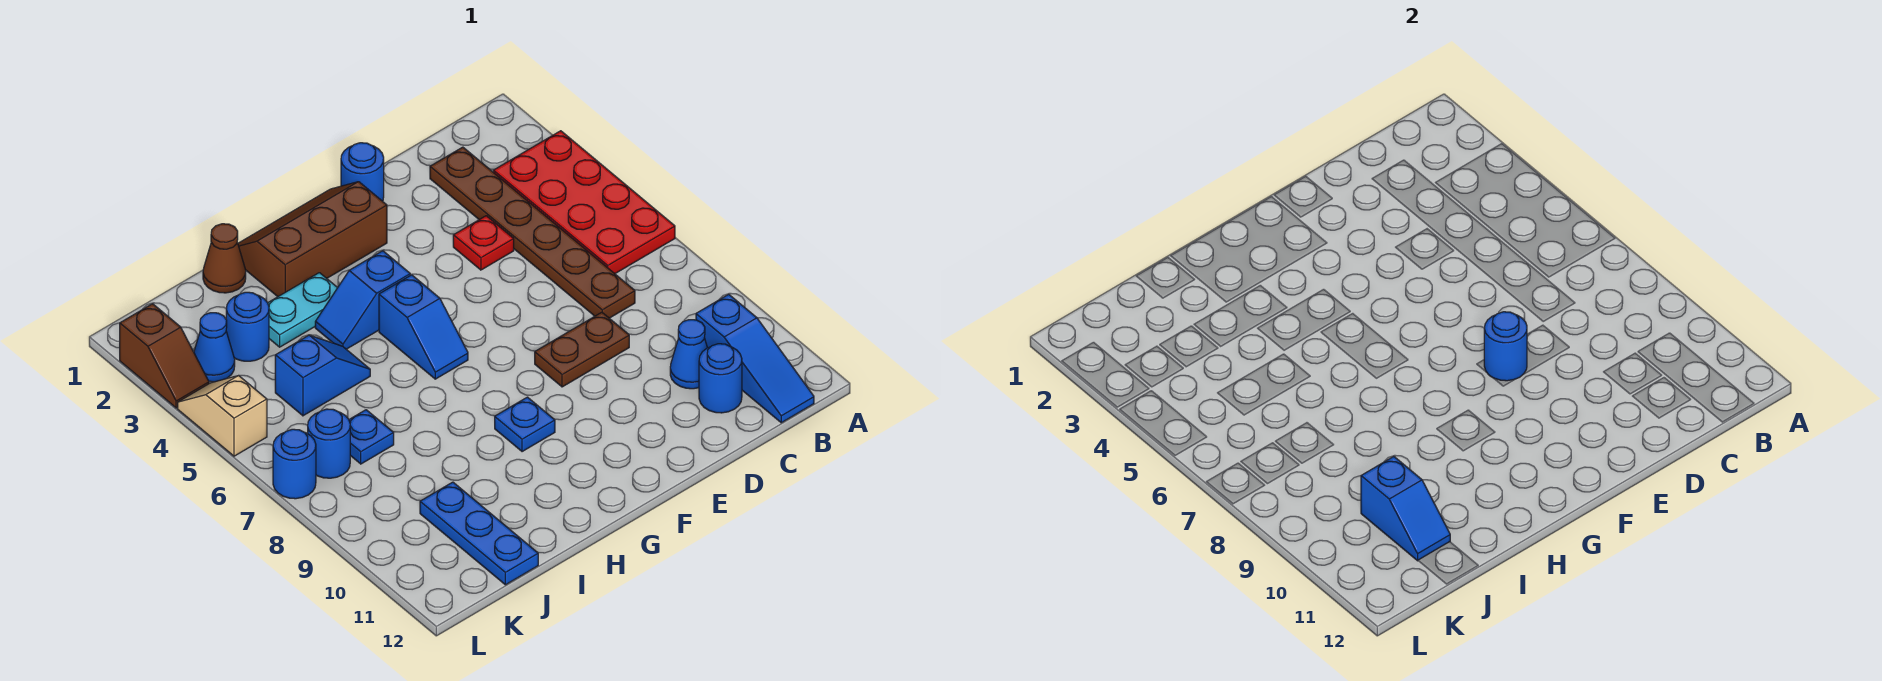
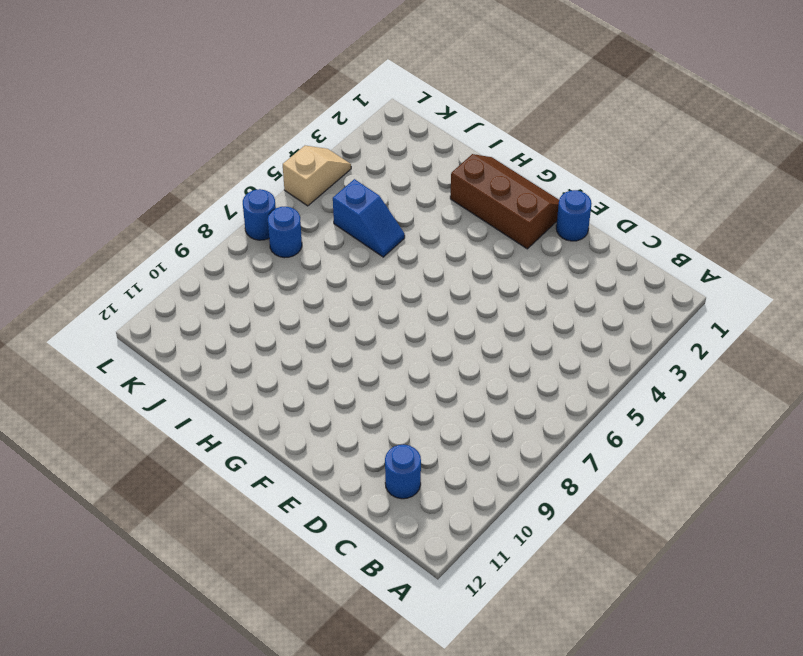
none -> red plate A3:B6 level 1
none -> blue slope B10:B12 level 1 top 10
none -> brown plate C2:C7 level 1

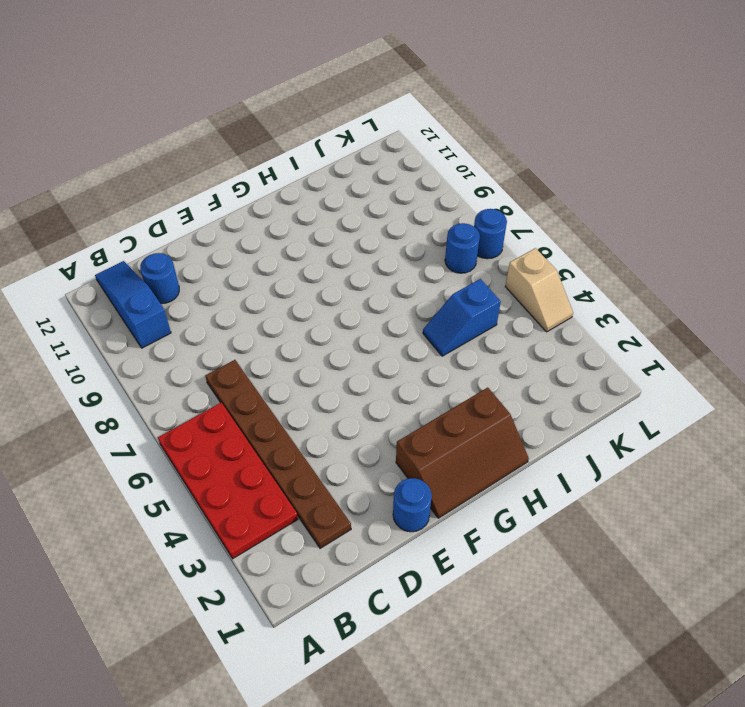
none -> blue cone C10 level 1
none -> red plate D4 level 1
none -> brown plate D8:E8 level 1

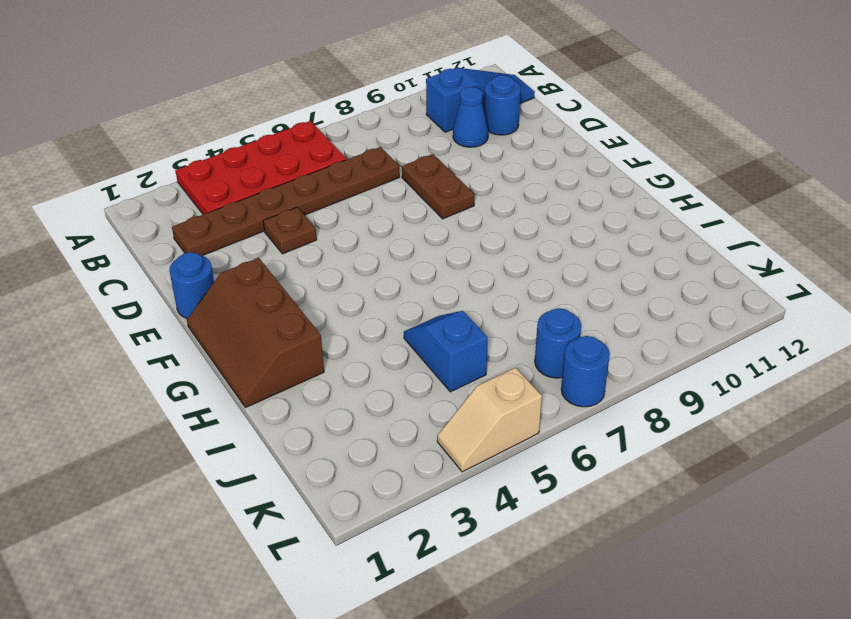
brown plate D4 level 1 -> red plate D4 level 1
none -> blue slope G4:H4 level 1 top G
none -> blue slope G5:G6 level 1 top 5
none -> blue plate G9 level 1

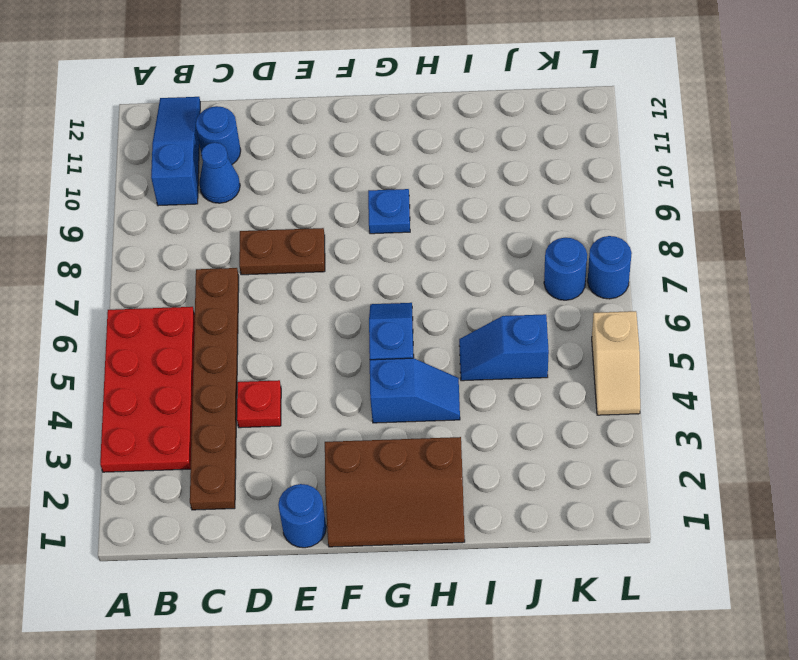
none -> cyan plate H3:I3 level 1
none -> brown cone I1 level 1
none -> blue round brick J3 level 1

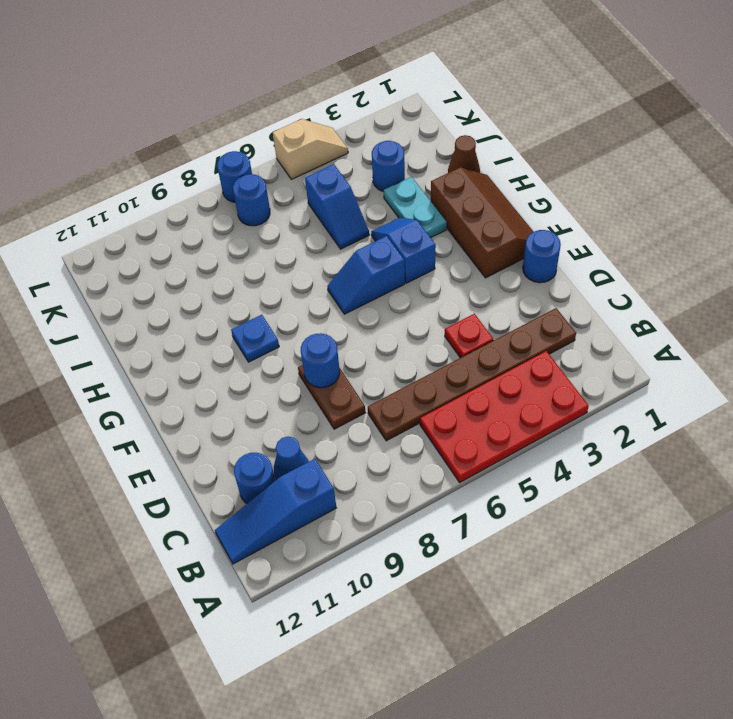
none -> blue plate J7 level 1
none -> blue plate J10:J12 level 1
none -> blue cone K3 level 1

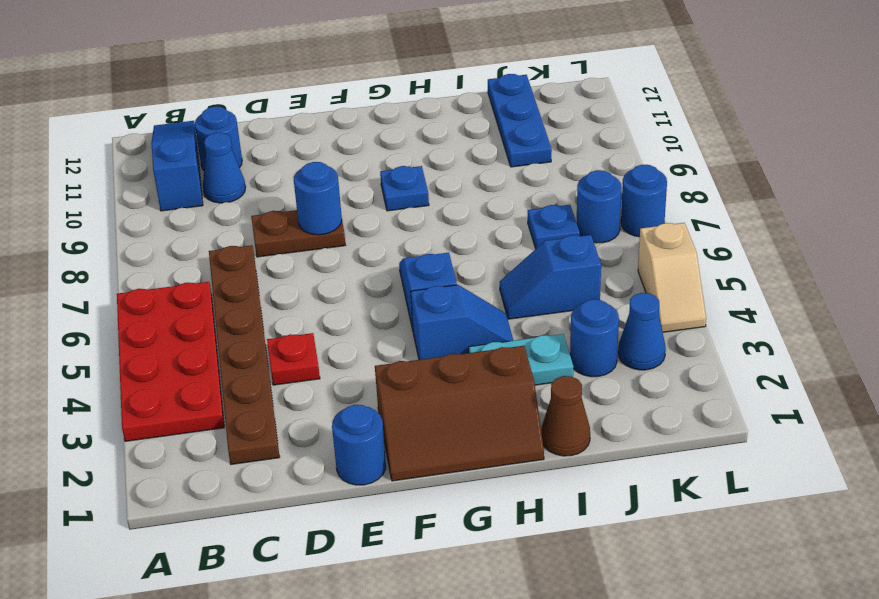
none -> brown slope L2:L3 level 1 top 2
none -> blue slope J10:J11 level 2 top 10

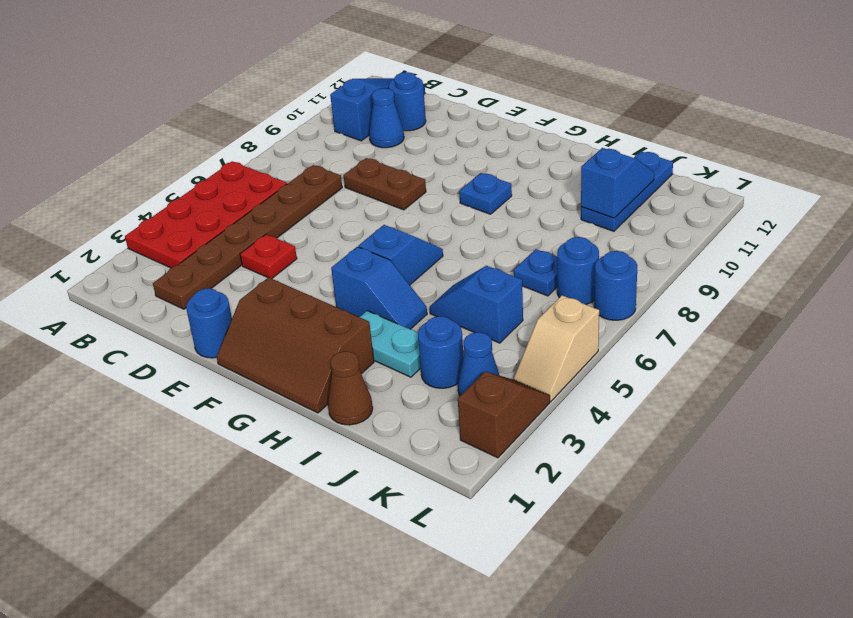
none -> blue round brick E8 level 2

